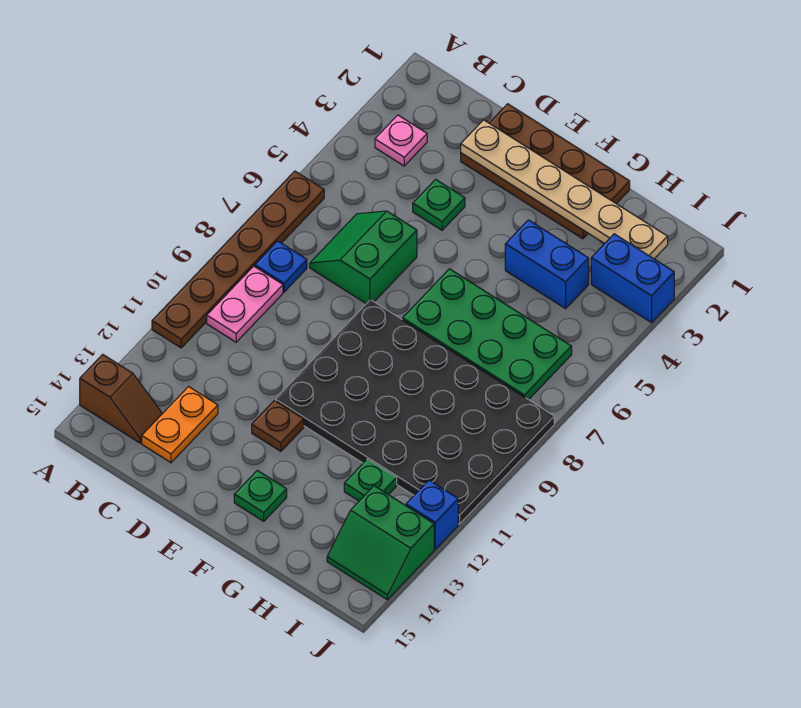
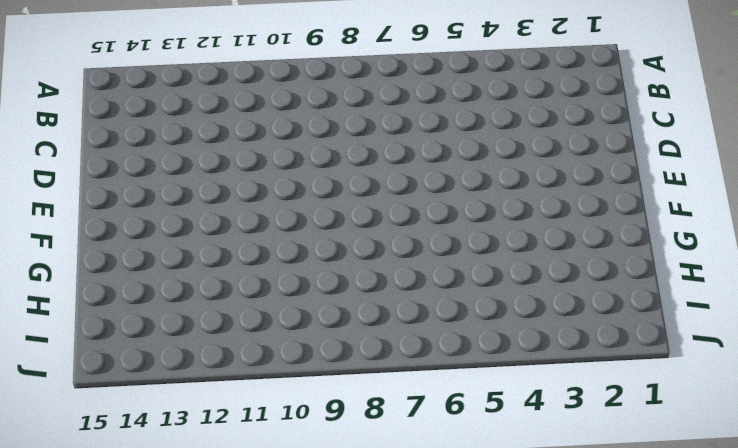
none -> brown plate A6:A11 level 1
none -> brown slope A14:B14 level 1 top A
none -> pink plate B3 level 1

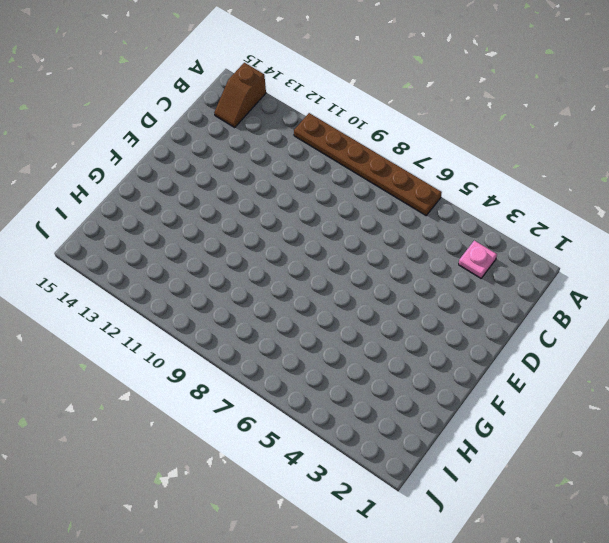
none -> blue plate B8 level 1
none -> pink plate B9:B10 level 1
none -> green slope C6:D7 level 1 top D

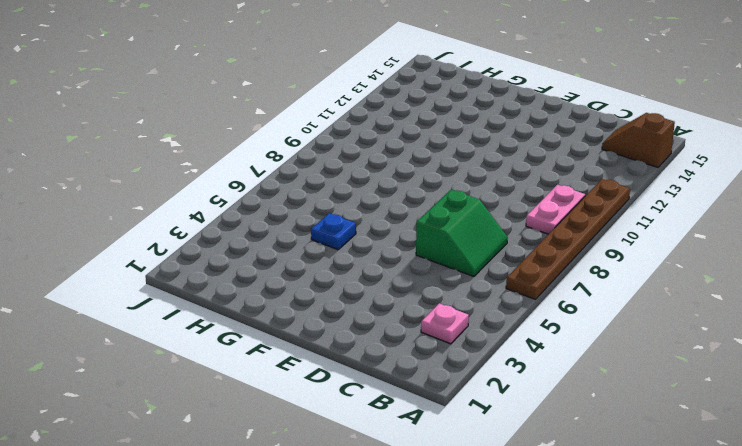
blue plate G5 level 1 -> blue plate B8 level 1
none -> orange plate C13:C14 level 1
none -> brown plate D1:G2 level 1
none -> green plate D4 level 1

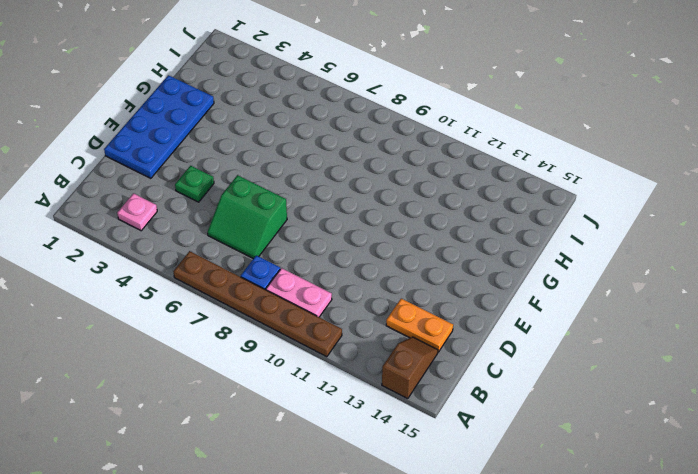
blue plate D1:G2 level 1 -> brown plate D1:G2 level 1
none -> black plate E8:J11 level 1
none -> brown plate E12 level 1
none -> green plate F6:I7 level 1

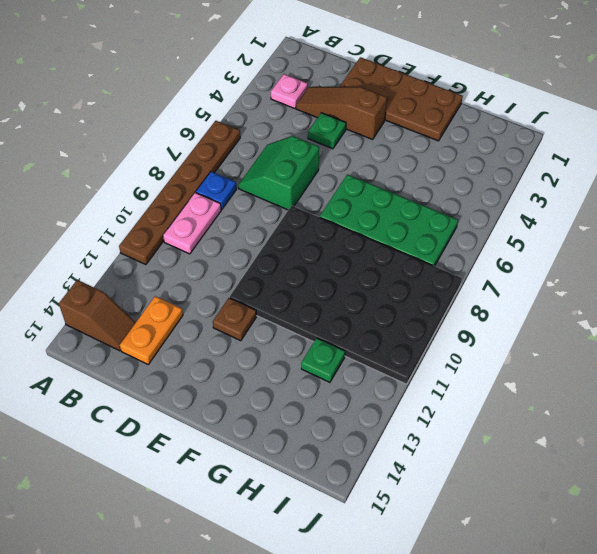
brown slope C3:E3 level 1 top E -> none
none -> green plate F14 level 1
none -> blue brick G4:H4 level 1
none -> blue brick I3:J3 level 1

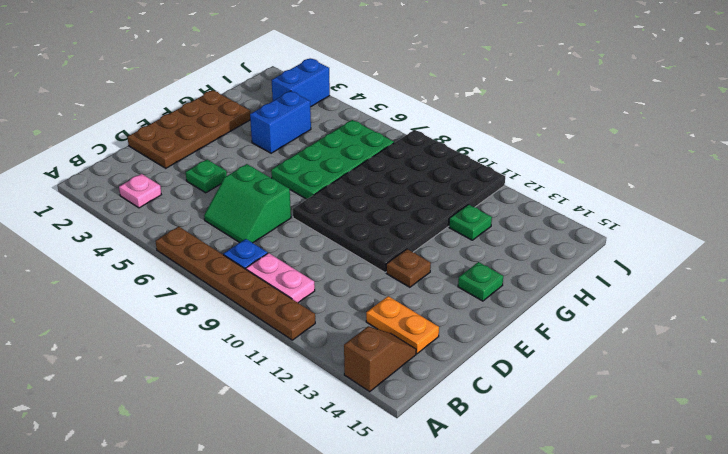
none -> green slope I13:J14 level 1 top 13
none -> blue brick J12 level 1
none -> tan plate D2:I2 level 2

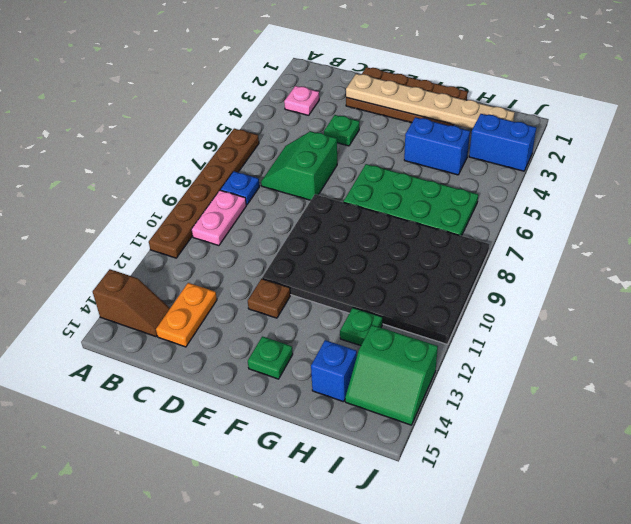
blue brick H14 level 1 -> blue brick J12 level 1

